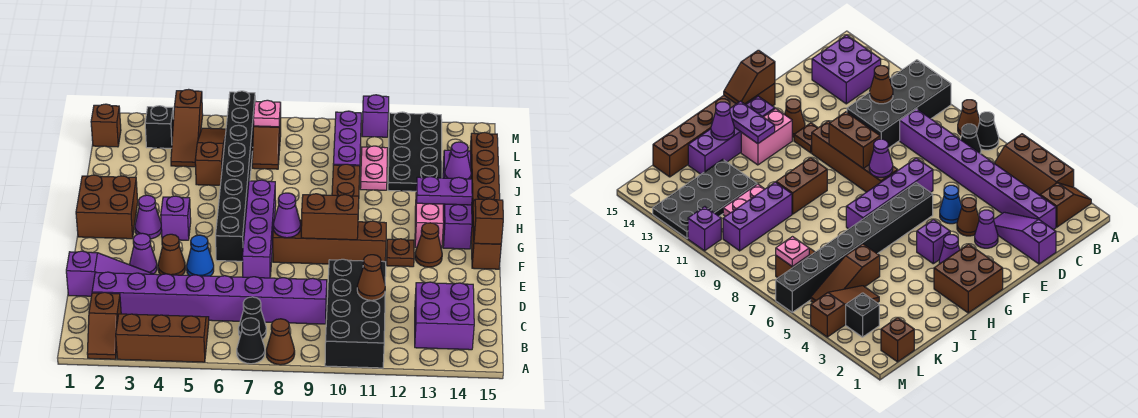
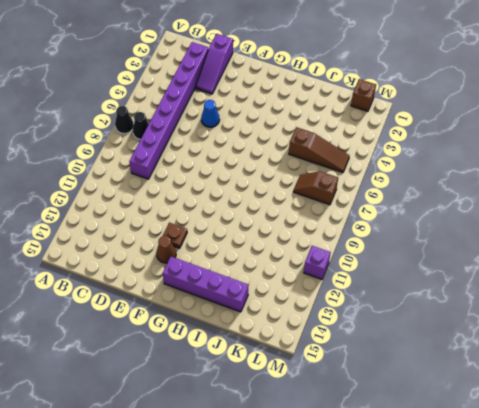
none -> brown slope A2:B2 level 1 top B
none -> brown slope A3:B5 level 1 top A
none -> brown cone A8 level 1
none -> black brick A10:D11 level 1

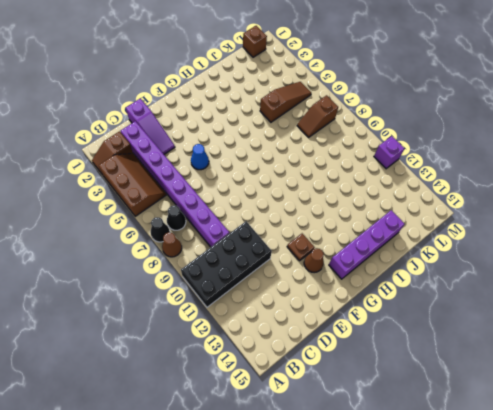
none -> purple brick B13:C14 level 1
none -> purple cone E3 level 1
none -> brown cone E4 level 1
none -> purple brick E7:H7 level 1

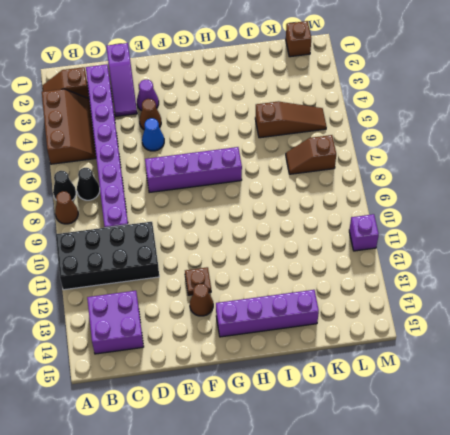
none -> black brick F6:M6 level 1
none -> brown brick F8:F11 level 1
none -> brown brick F15:K15 level 1
none -> brown brick G1:H2 level 1

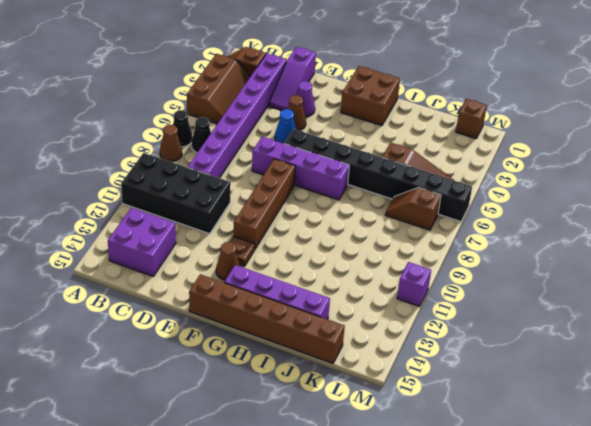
none -> purple cone G3 level 1
none -> purple brick G4 level 1
none -> pink brick G13:H13 level 1
none -> brown brick H10:I10 level 1

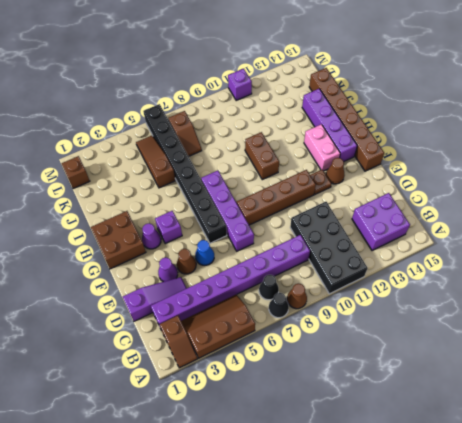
none -> purple brick J10:L10 level 1
none -> pink plate J11:K11 level 1
none -> black plate J12:M13 level 1
none -> brown slope K4:M4 level 1 top M

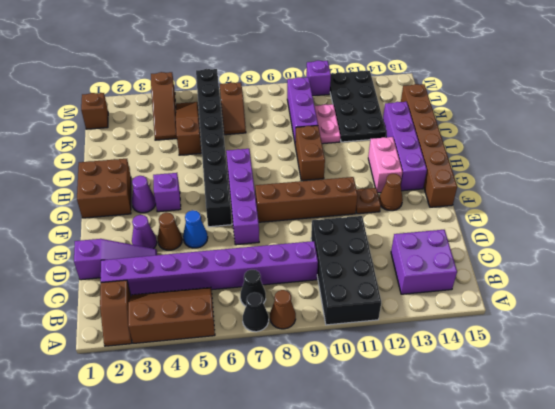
none -> black brick L3 level 1
none -> brown cone C11 level 2
none -> purple cone F8 level 2
none -> brown brick F9:F10 level 2

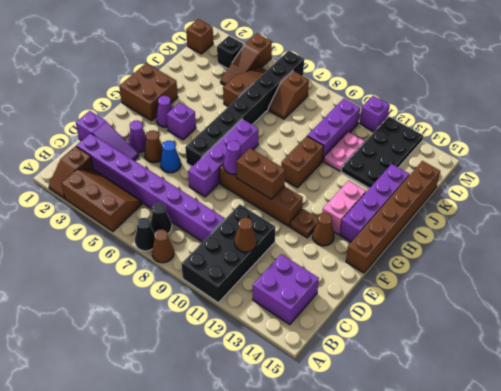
none -> brown slope F15:G15 level 2 top F
none -> purple plate H13:H14 level 2
none -> purple cone I14 level 2
none -> pink plate L7 level 2

